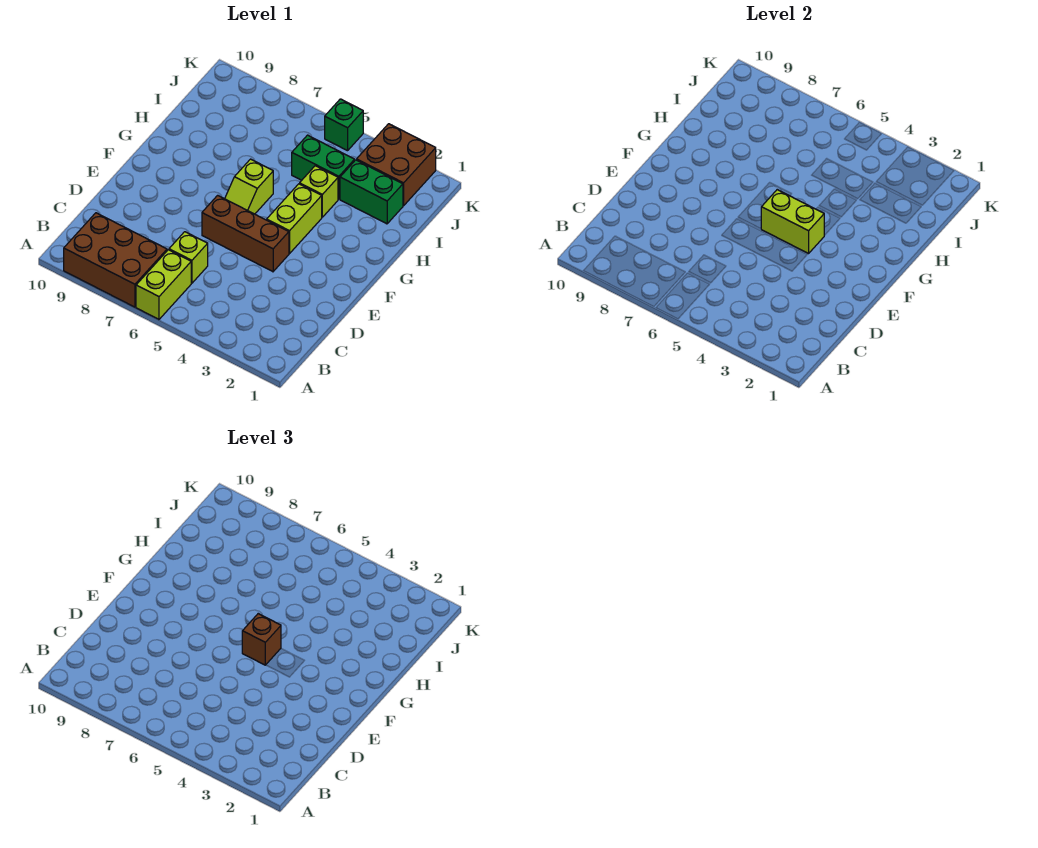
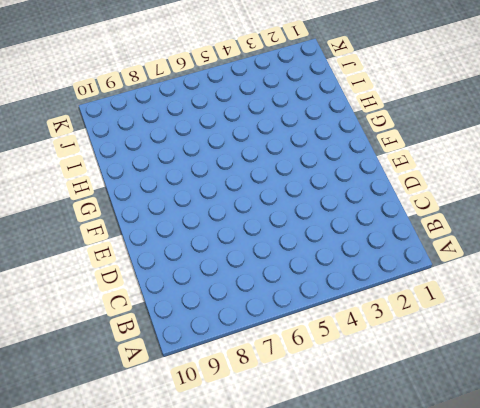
none -> lime brick A6:B6 level 1
none -> brown brick A7:B9 level 1
none -> lime brick C6 level 1

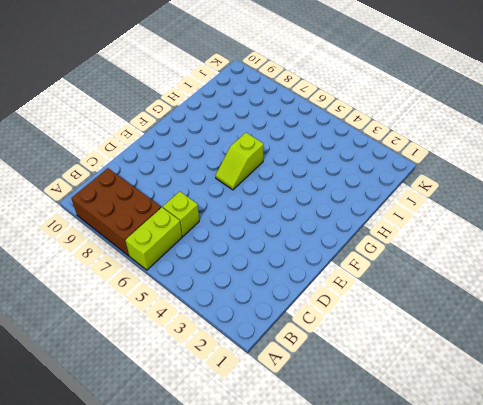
none -> brown brick E4:E6 level 1
none -> lime brick F4:G4 level 1
none -> lime brick H4 level 1

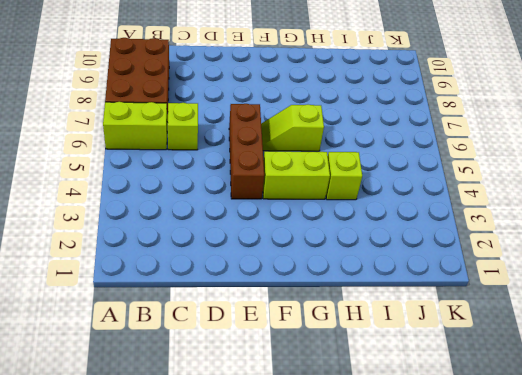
none -> green brick I2:I3 level 1
none -> green brick I4:I5 level 1
none -> brown brick J2:K3 level 1

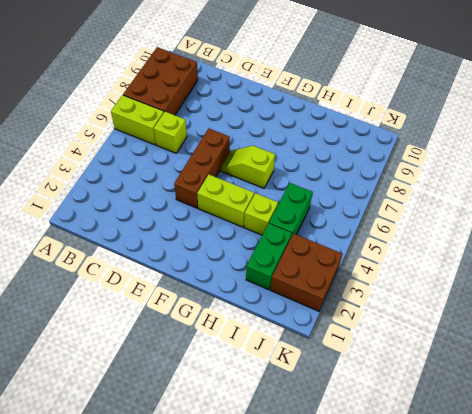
none -> green brick K5 level 1
none -> lime brick F4:F5 level 2
none -> brown brick F5 level 3

